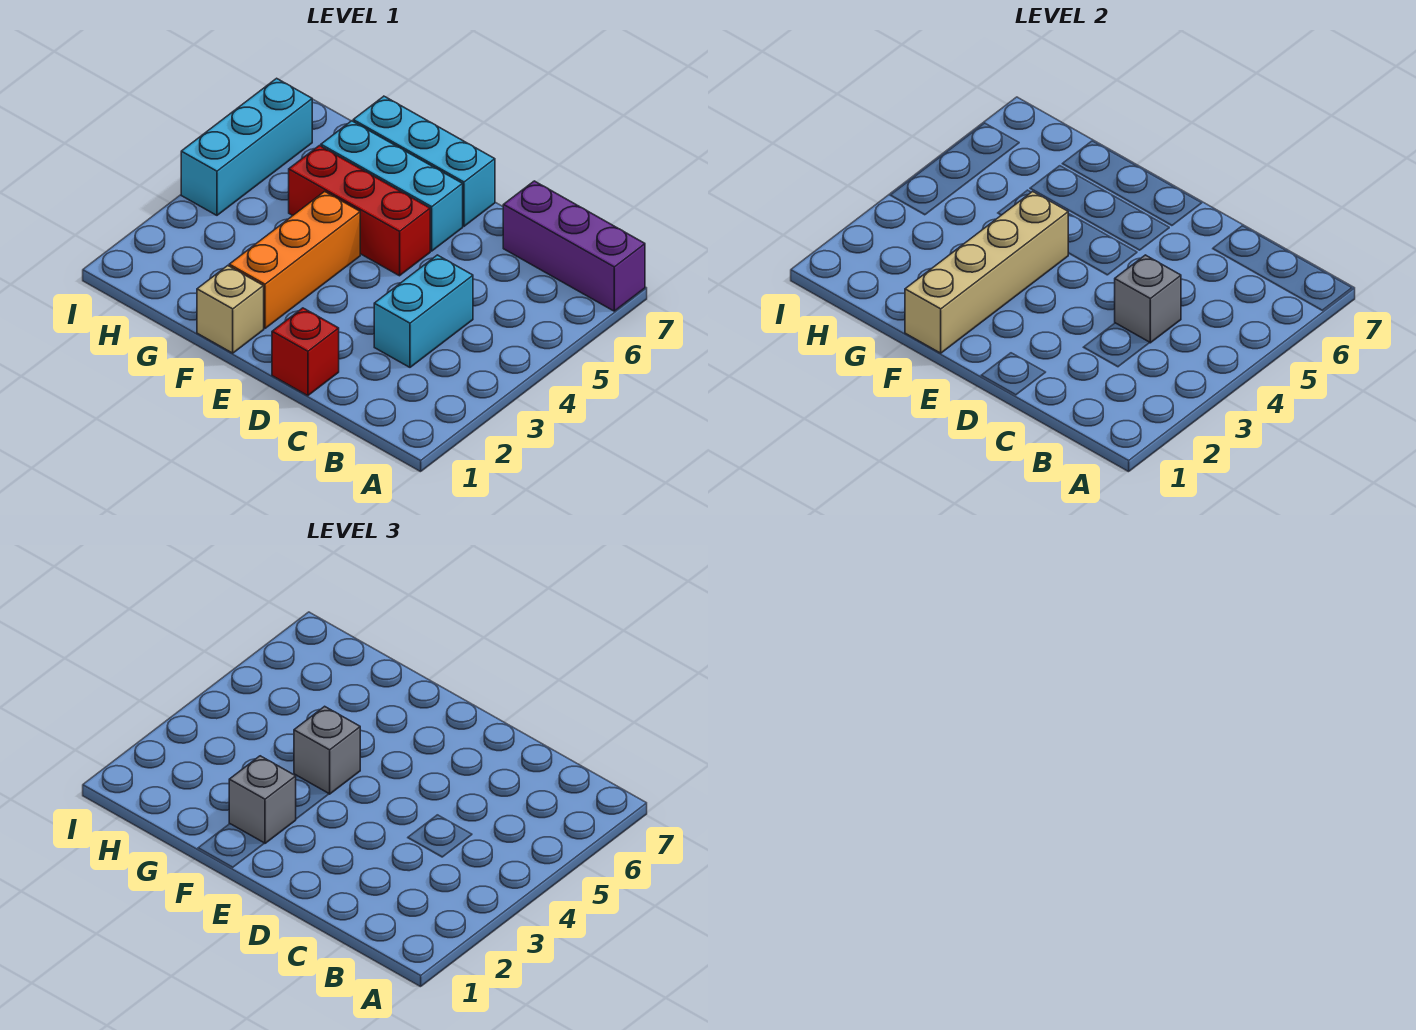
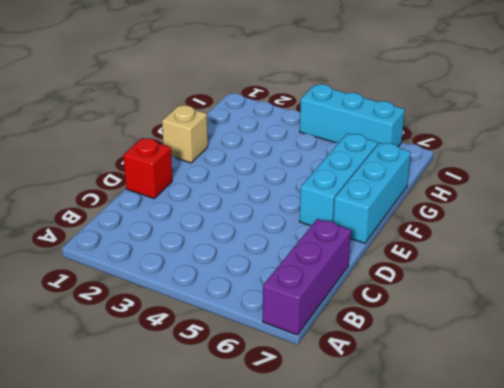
none -> cyan brick C3:C4 level 1
none -> red brick E5:G5 level 1
none -> orange brick F2:F4 level 1

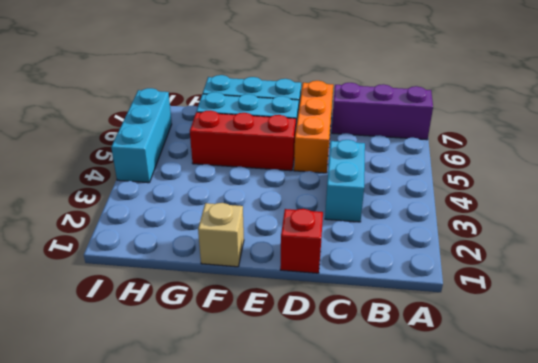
orange brick D5:D7 level 1 -> orange brick F2:F4 level 1
none -> grey brick C4 level 2
none -> tan brick F1:F4 level 2
none -> grey brick F2 level 3

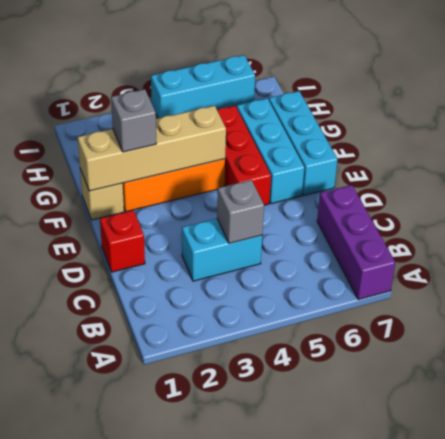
none -> grey brick F4 level 3

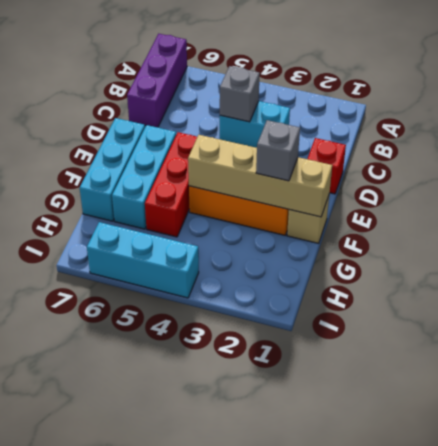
none -> grey brick F4 level 3

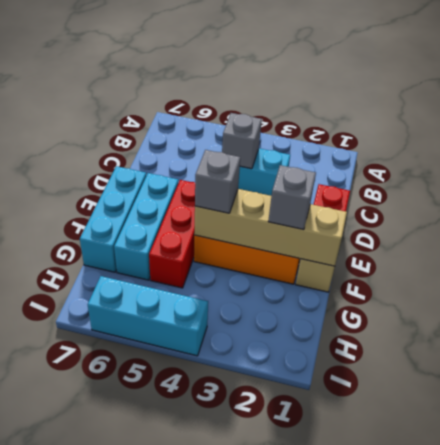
none -> purple brick A7:C7 level 1

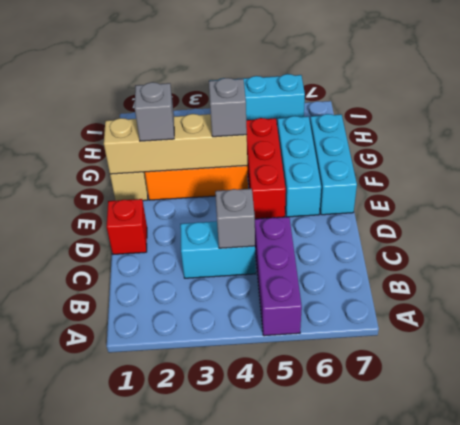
purple brick A5:C5 level 1 -> purple brick A7:C7 level 1

